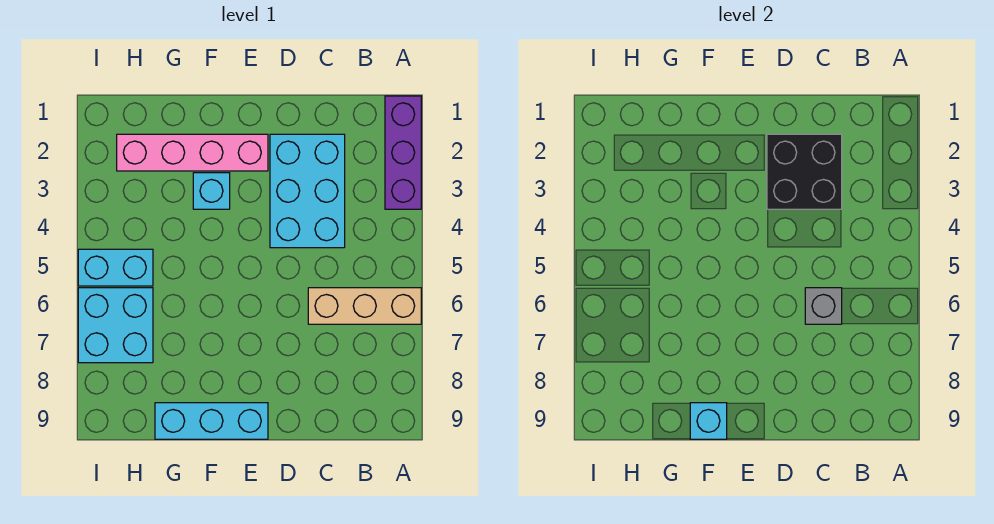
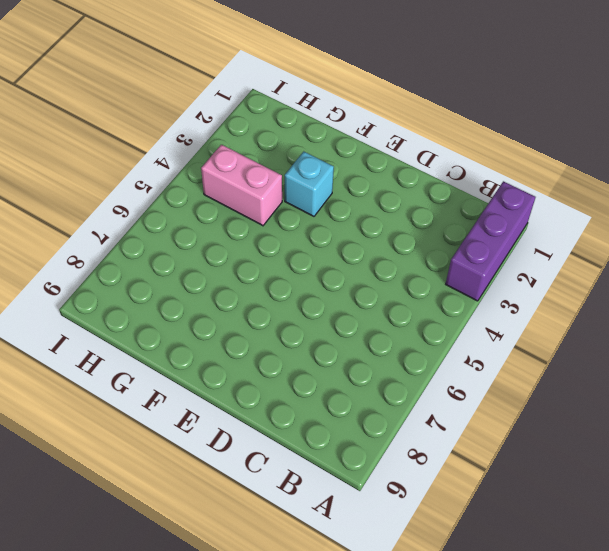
pink brick G4:H4 level 1 -> none
none -> tan brick A6:C6 level 1
none -> cyan brick C2:D4 level 1

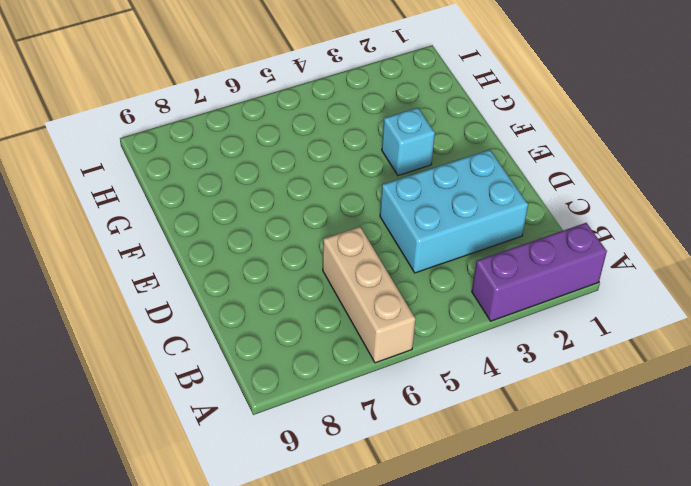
none -> pink brick E2:H2 level 1
none -> cyan brick E9:G9 level 1

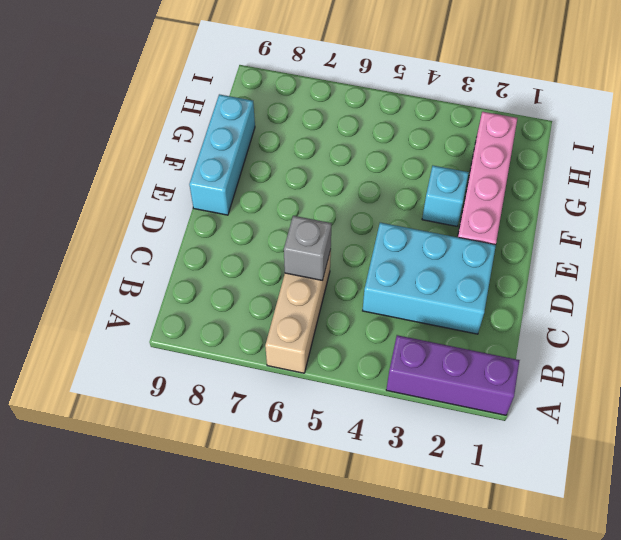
none -> cyan brick H5:I5 level 1
none -> cyan brick H6:I7 level 1

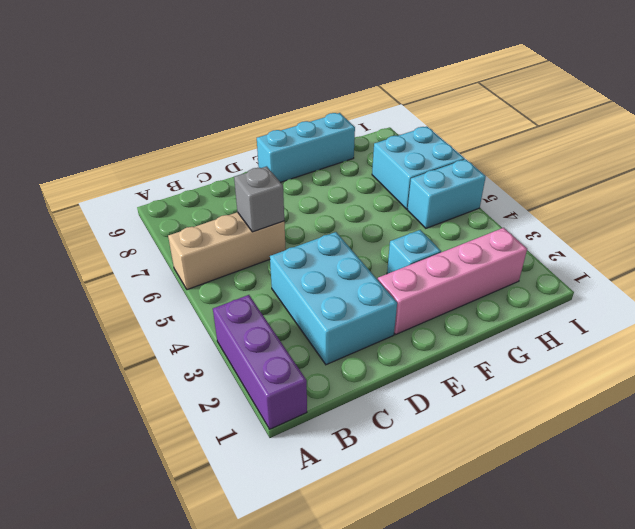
none -> black brick C2:D3 level 2
none -> cyan brick F9 level 2

